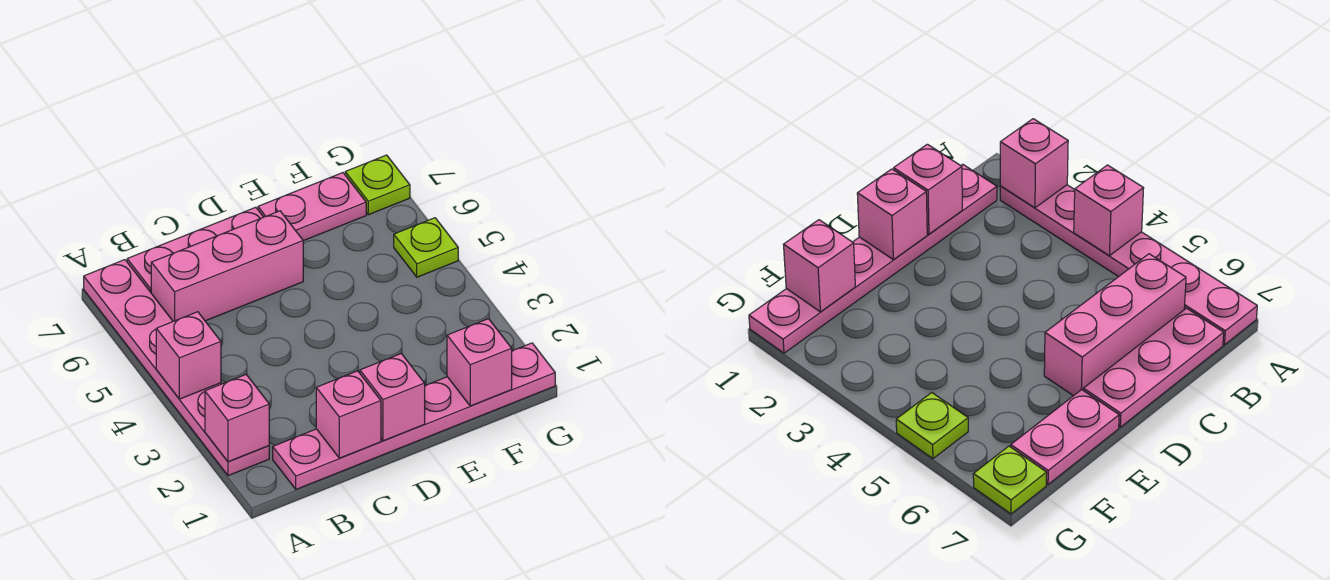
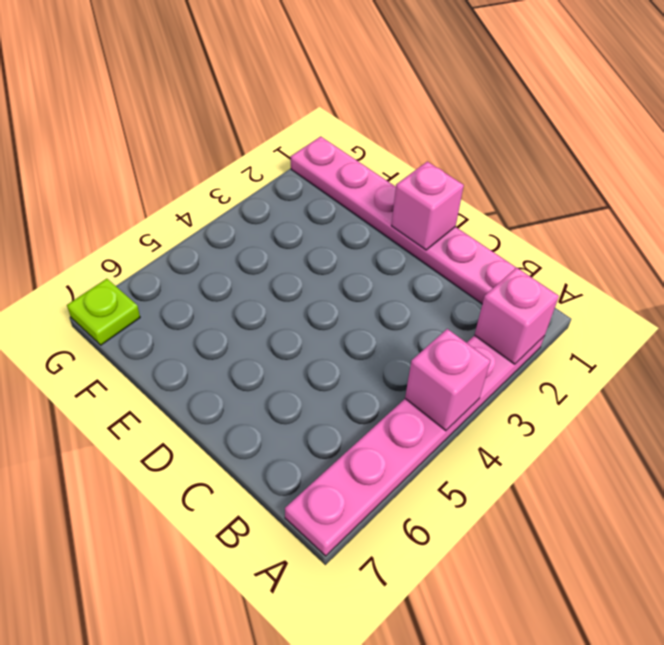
none -> pink brick B6:D6 level 1
none -> pink plate B7:D7 level 1
none -> pink plate E7:F7 level 1

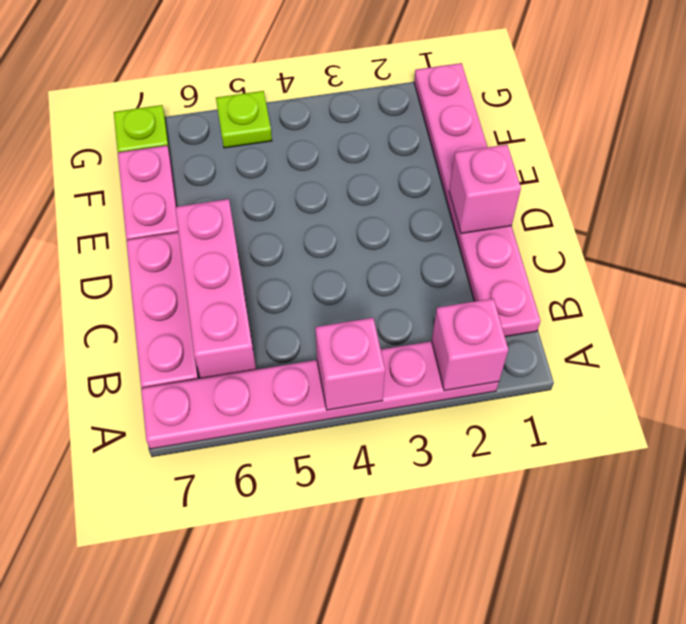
none -> pink brick C1 level 2
none -> pink brick F1 level 2

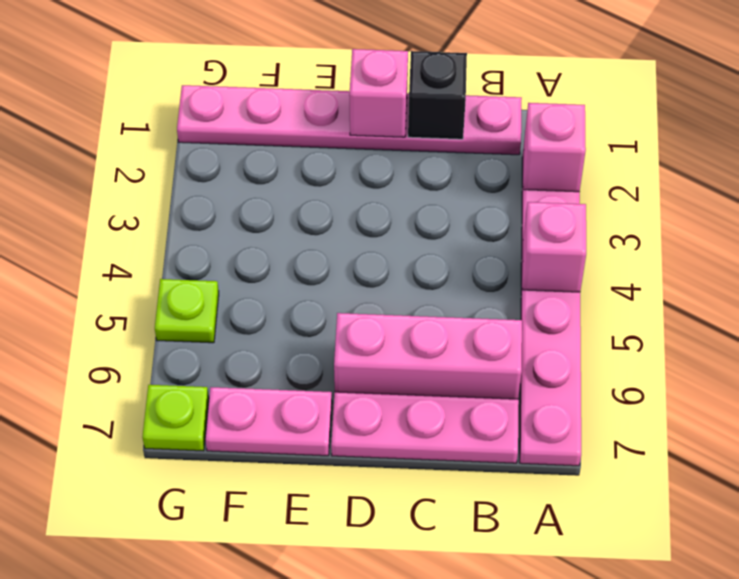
black brick C1 level 2 -> pink brick C1 level 2
none -> pink brick F1 level 2

